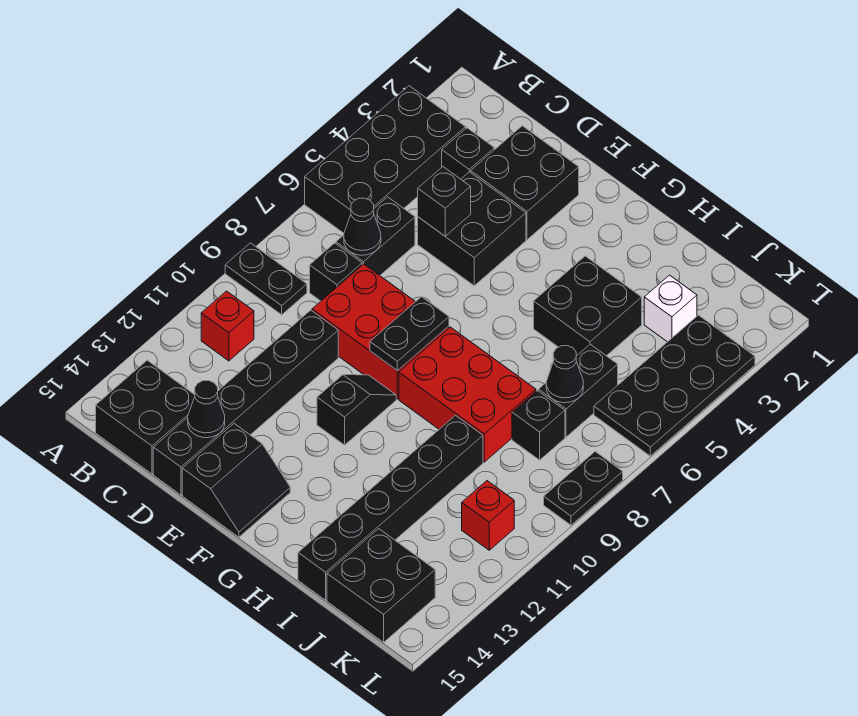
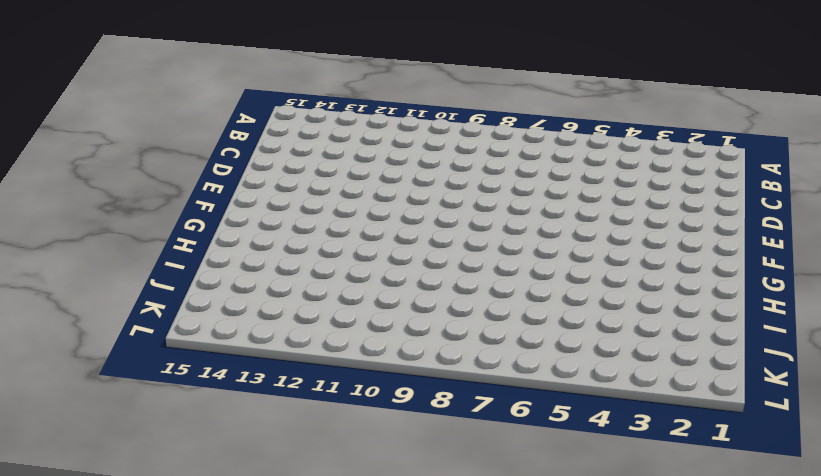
none -> black brick A3:B6 level 1
none -> black plate A9:B9 level 1
none -> red brick B11 level 1

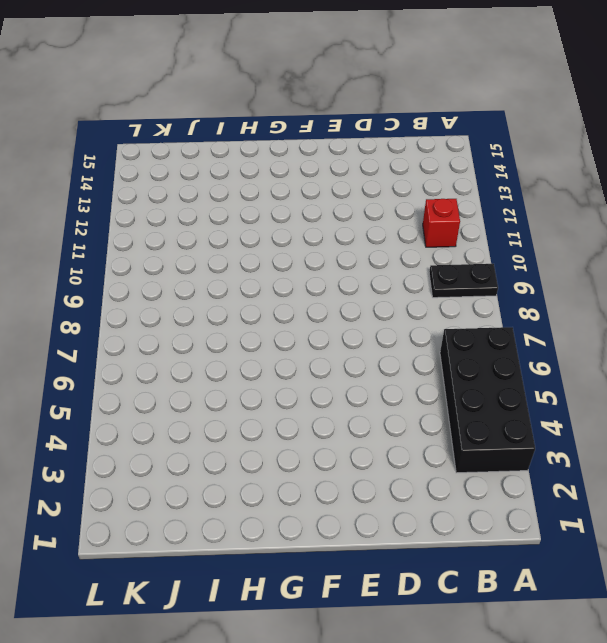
none -> black brick B14:C15 level 1
none -> black brick C3 level 1
none -> black brick C6:C7 level 1

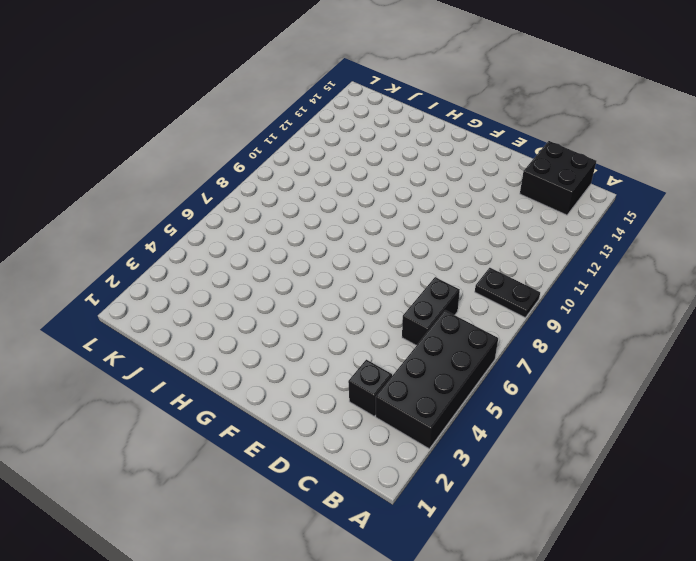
none -> red brick B11 level 1
none -> black brick C8 level 1
none -> black brick D2:E3 level 1

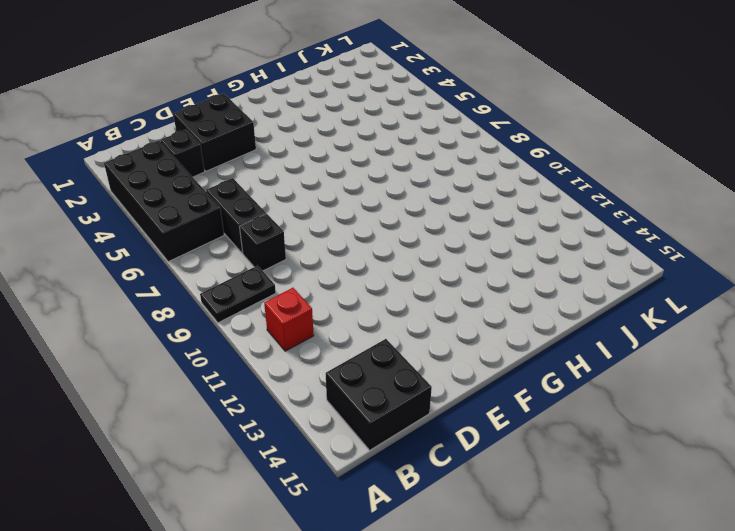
none -> black brick D4:E5 level 1
none -> red brick D8:F9 level 1
none -> black brick D10:D15 level 1

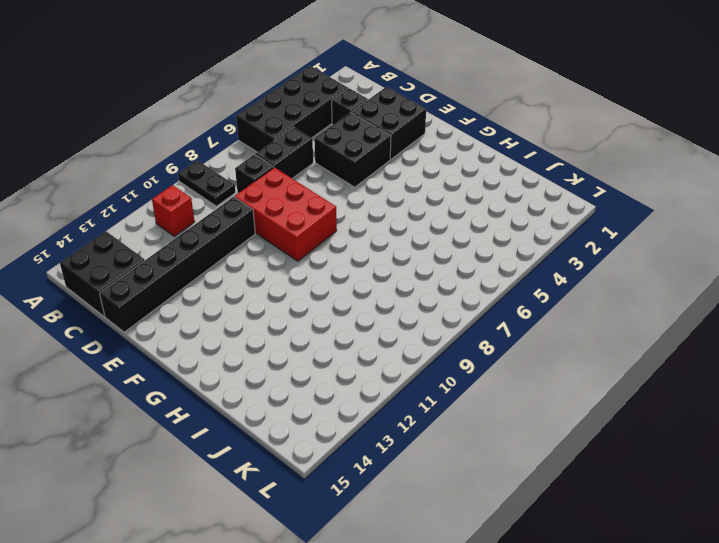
none -> black slope E14:F15 level 1 top E
none -> black slope F10:F11 level 1 top 11
none -> red brick G8:I9 level 1

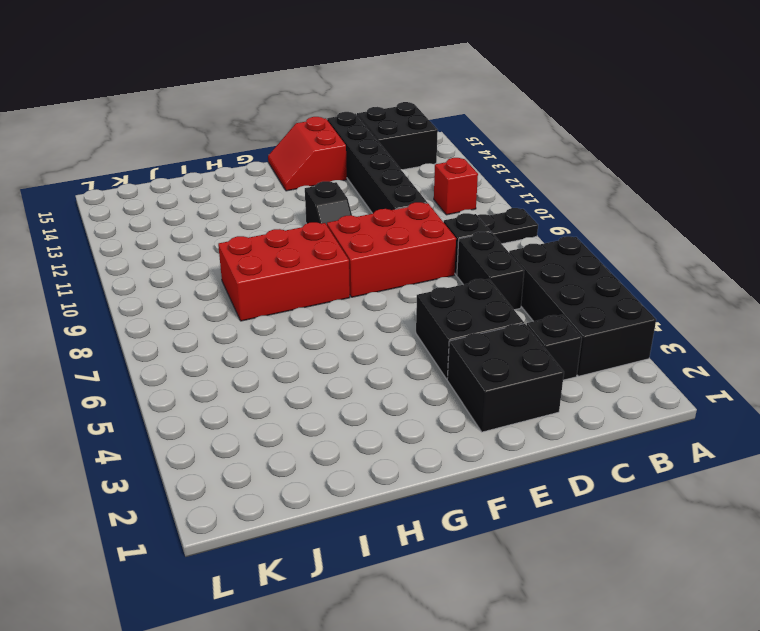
red slope E14:F15 level 1 top E -> black slope E14:F15 level 1 top E
none -> black brick H4:I5 level 1
none -> black brick I10:I15 level 1
none -> white brick J3 level 1

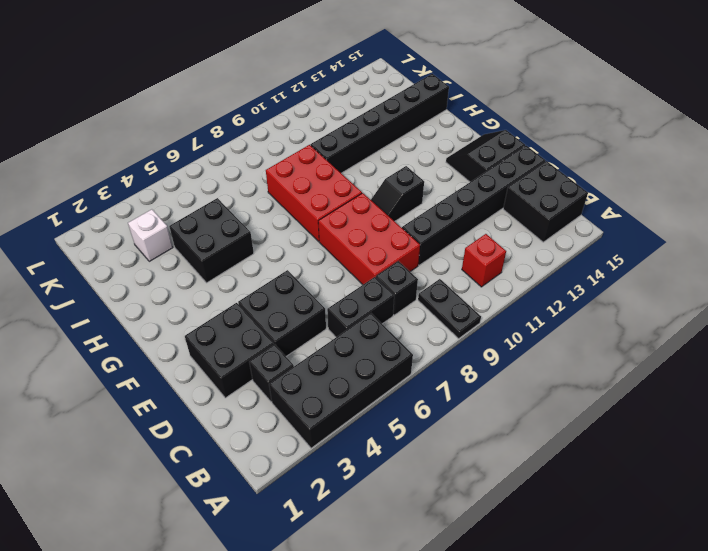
none -> black brick J6:J7 level 1
none -> black brick J8 level 1
none -> black brick J14:K15 level 1

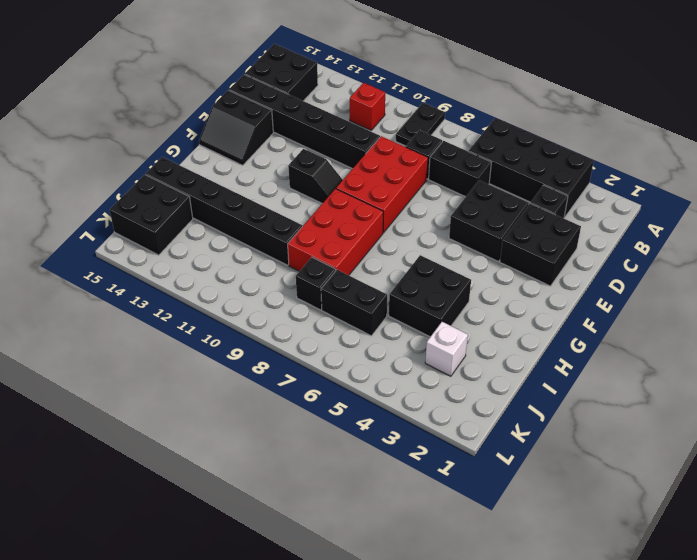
none -> black plate K3:L6 level 1
none -> red brick K11 level 1
none -> black plate L8:L9 level 1

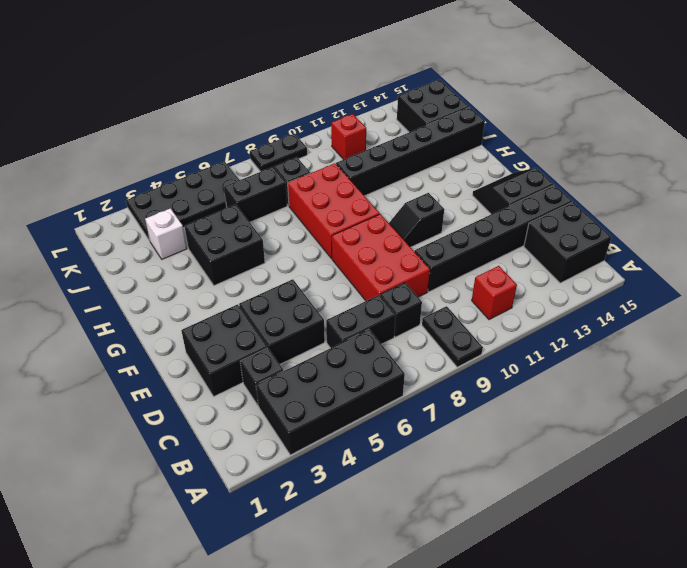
none -> black cone C7 level 2
none -> black brick D5 level 2
none -> black cone D14 level 2

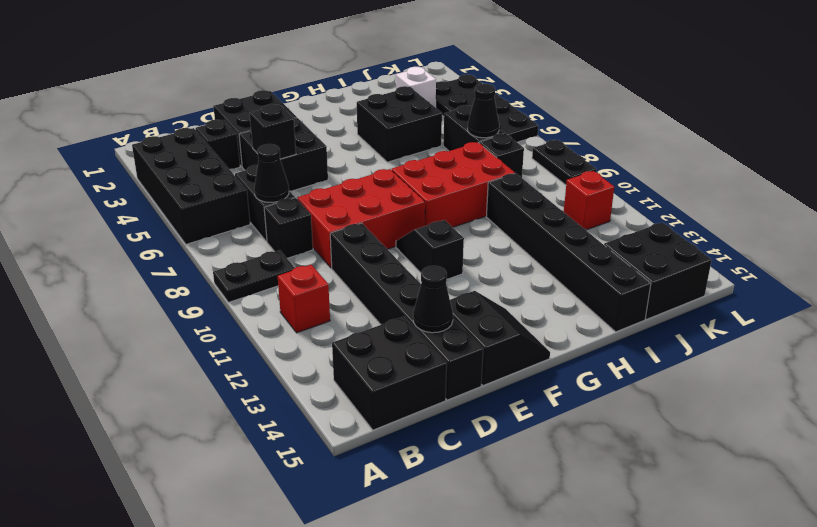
none -> black plate F8:F9 level 2

